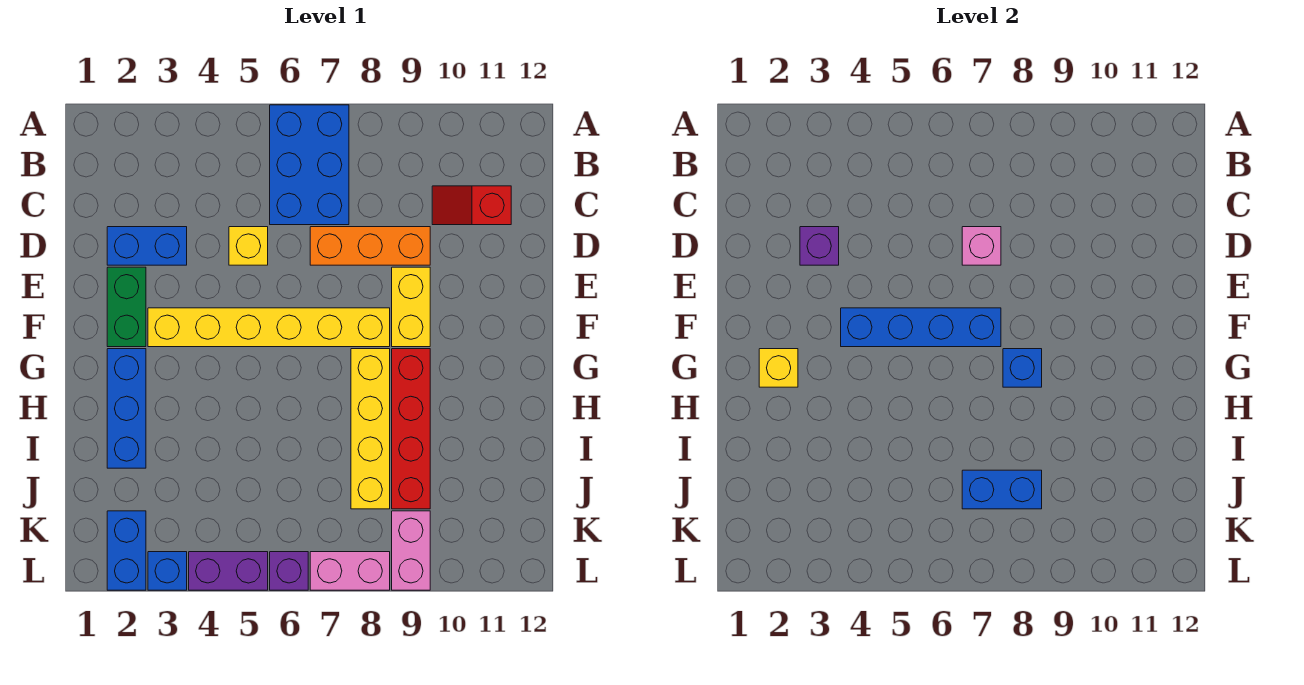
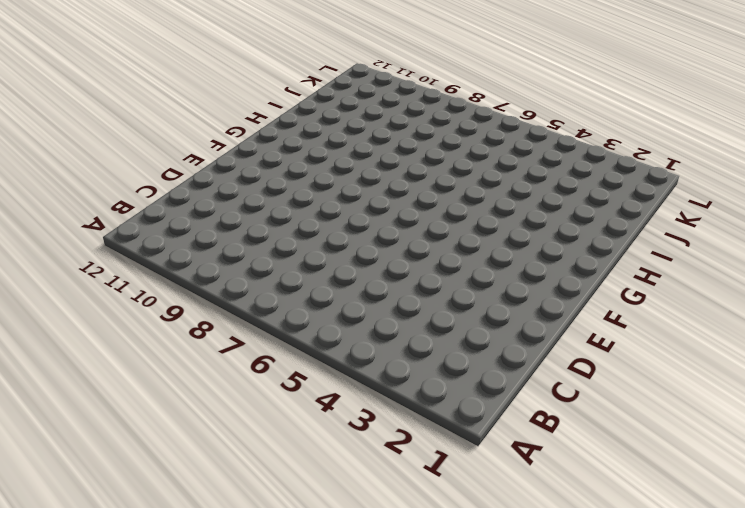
none -> blue brick A6:C7 level 1
none -> red slope C10:C11 level 1 top 11
none -> blue brick D2:D3 level 1

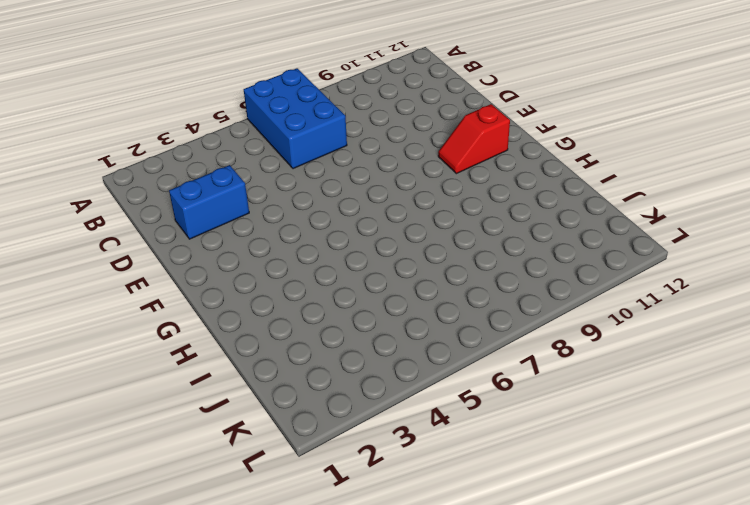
red slope F10:F11 level 1 top 11 -> red slope C10:C11 level 1 top 11
none -> yellow brick D5 level 1
none -> orange brick D7:D9 level 1
none -> green brick E2:F2 level 1

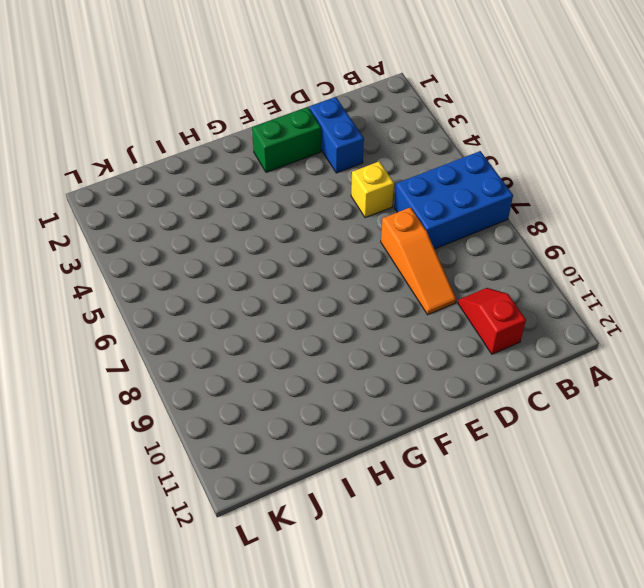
orange slope D7:D9 level 1 top 7 -> orange brick D7:D9 level 1
none -> yellow brick E9:F9 level 1
none -> yellow brick F3:F8 level 1
none -> blue brick G2:I2 level 1

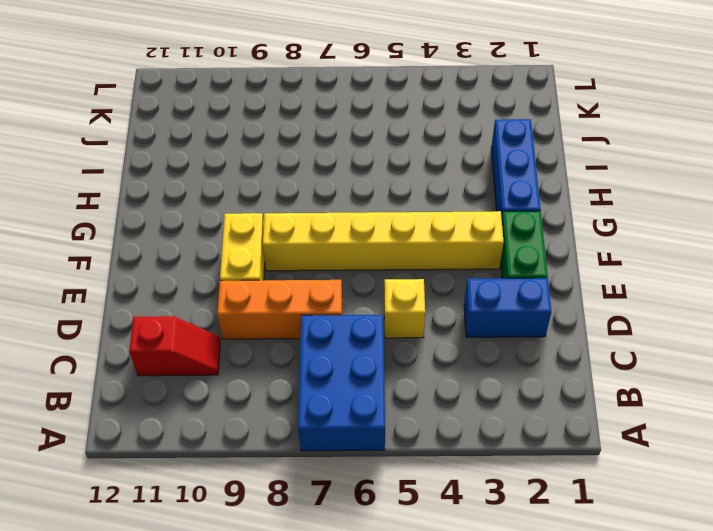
none -> yellow brick G8:J8 level 1
none -> red brick G9:J9 level 1
none -> blue brick K2:L2 level 1

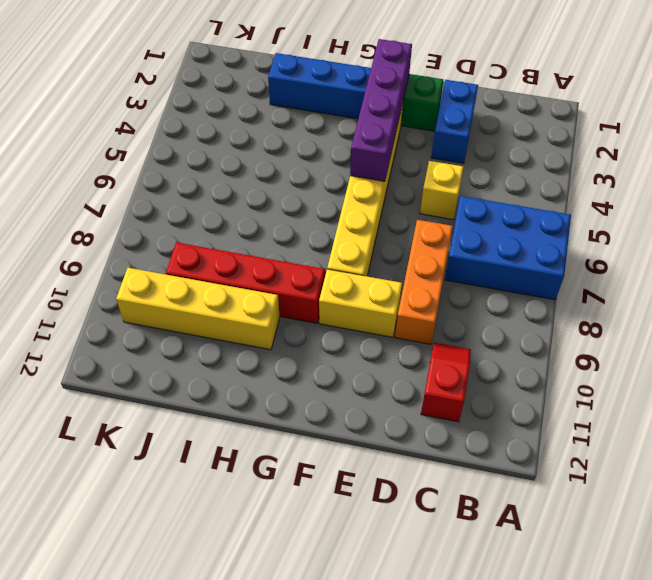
purple brick F2:F5 level 2 -> blue brick F4:F7 level 2
yellow brick H10:K10 level 1 -> yellow brick G8:J8 level 1
none -> blue brick K2:L2 level 1
none -> pink brick K9:L9 level 1
none -> blue brick L3 level 1

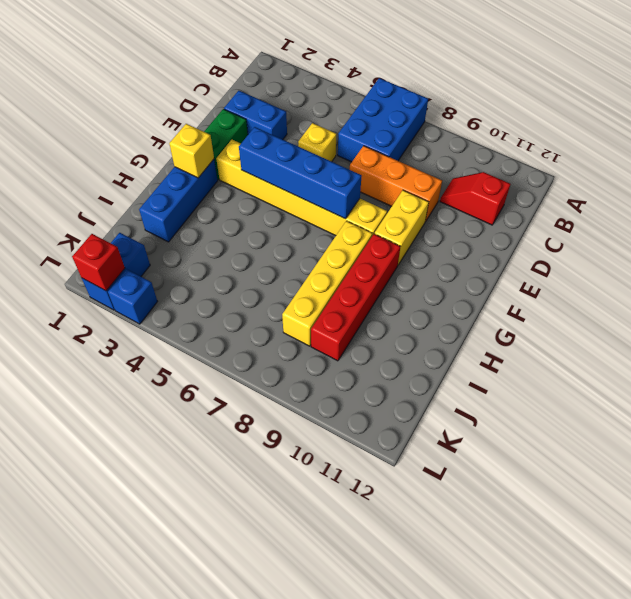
red brick L2 level 2 -> none
none -> pink brick K9:L9 level 1
none -> purple brick L4:L5 level 1
none -> purple brick L6 level 1

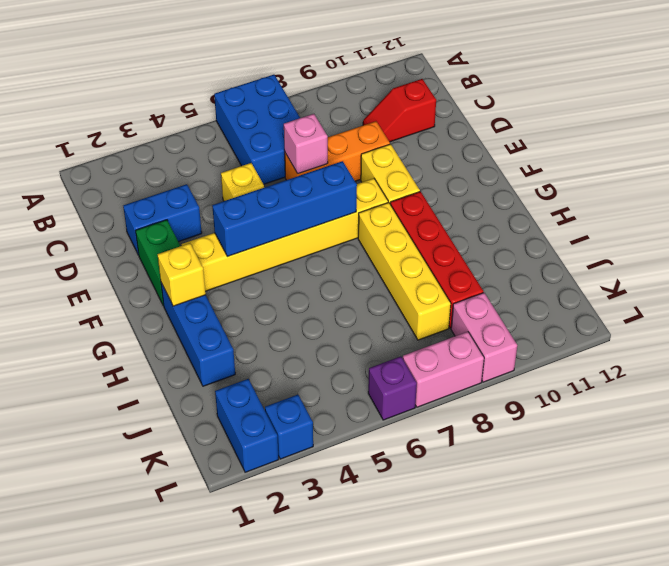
none -> purple brick L4:L5 level 1
none -> purple brick D3 level 2
none -> blue brick G8 level 2

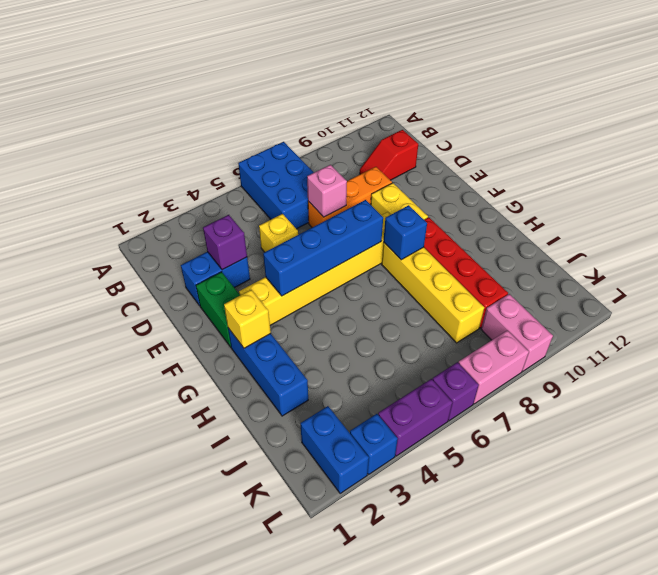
none -> blue brick J7:J8 level 2

